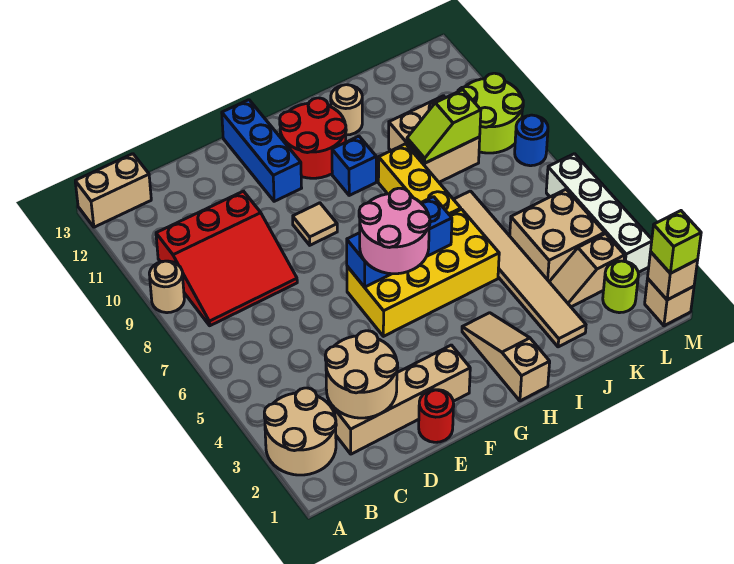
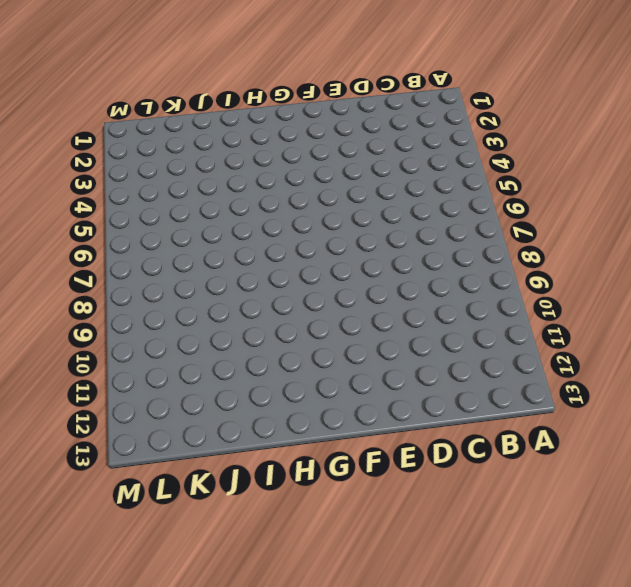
none -> tan round brick A2:B3 level 1
none -> tan round brick A9 level 1
none -> tan brick A13:B13 level 1

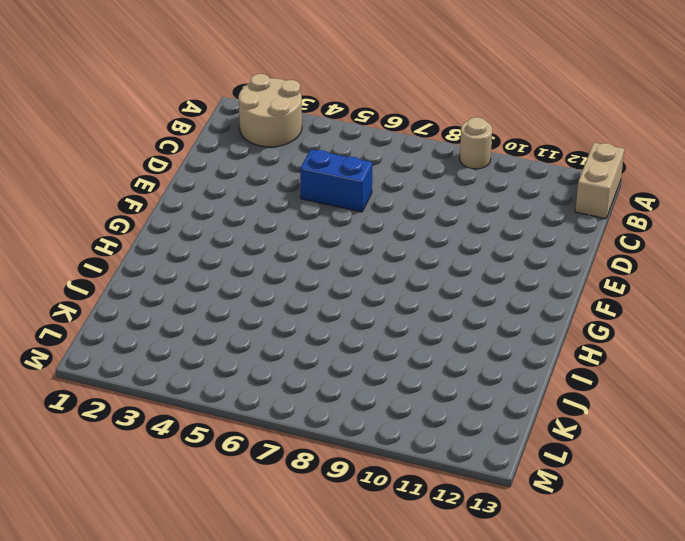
blue brick D5:D6 level 1 -> none
none -> red slope B8:D10 level 1 top 10
none -> tan brick C2:F2 level 1
none -> red round brick E1 level 1

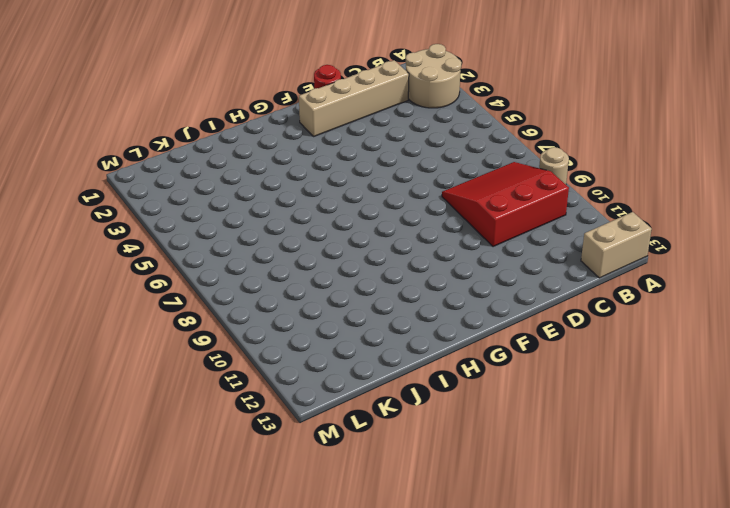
none -> yellow brick F5:I6 level 1
none -> tan tile F9 level 1
none -> blue brick F11:F13 level 1

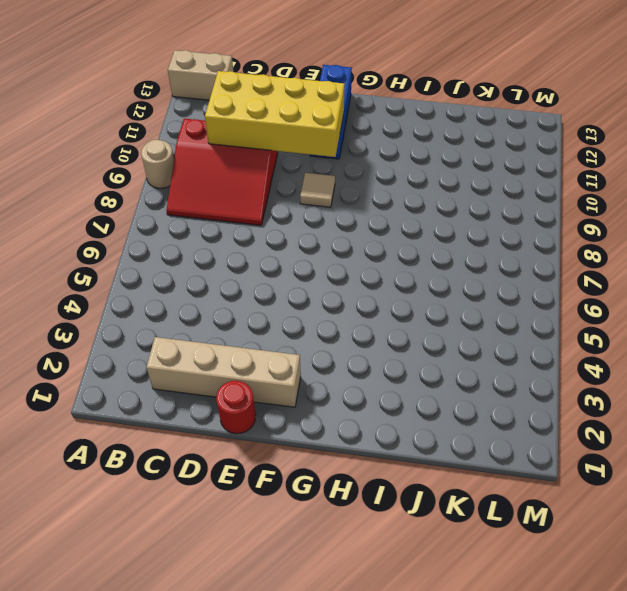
yellow brick C10:F11 level 2 -> yellow brick F5:I6 level 1
none -> tan round brick A2:B3 level 1
none -> red round brick G11:H12 level 1
none -> tan slope H1:H3 level 1 top 1

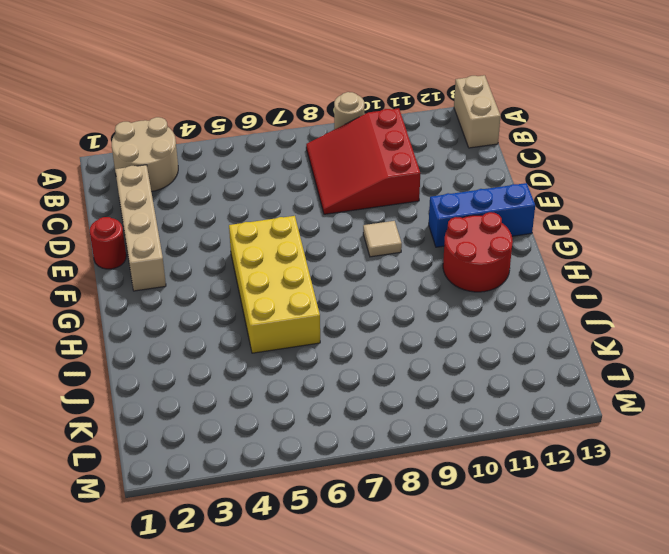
none -> tan slope H1:H3 level 1 top 1
none -> blue brick H10 level 1
none -> yellow brick I7:I9 level 1

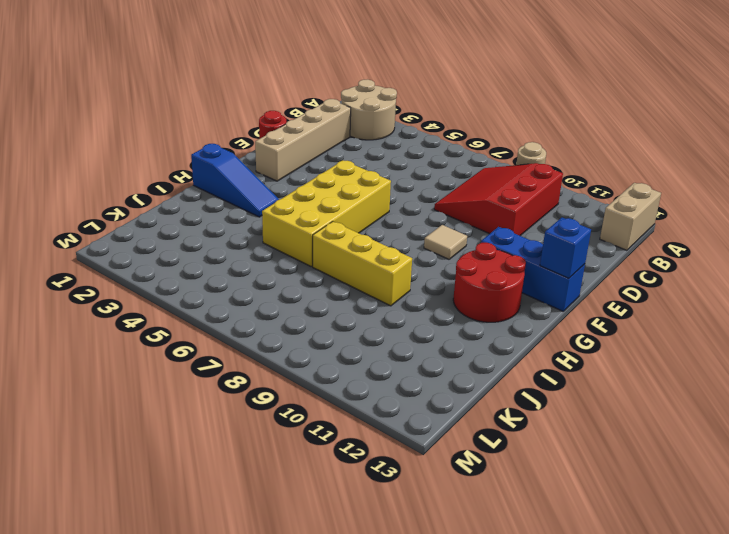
blue brick F13 level 2 -> blue brick H10 level 1
blue slope H1:H3 level 1 top 1 -> tan slope H1:H3 level 1 top 1
none -> tan round brick I12 level 1
none -> tan tile J2:J7 level 1
none -> tan brick J9:K10 level 1

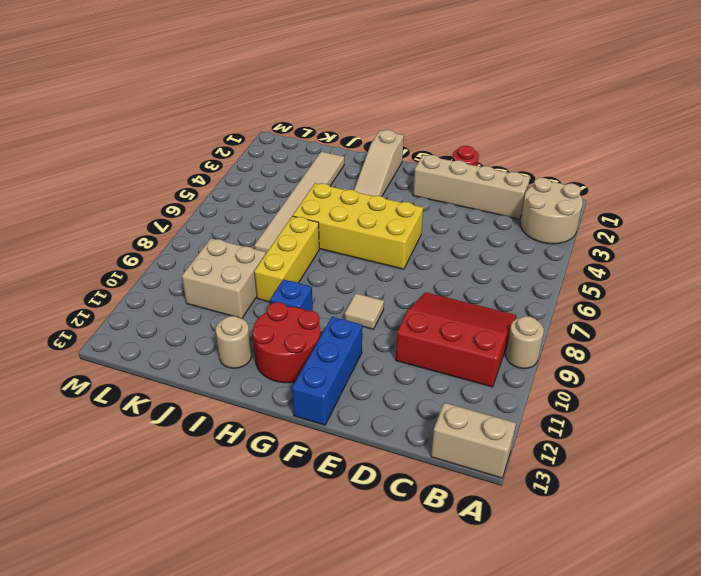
none -> tan slope K3:L3 level 1 top L
none -> tan brick K4:L5 level 1
none -> lime round brick L2 level 1

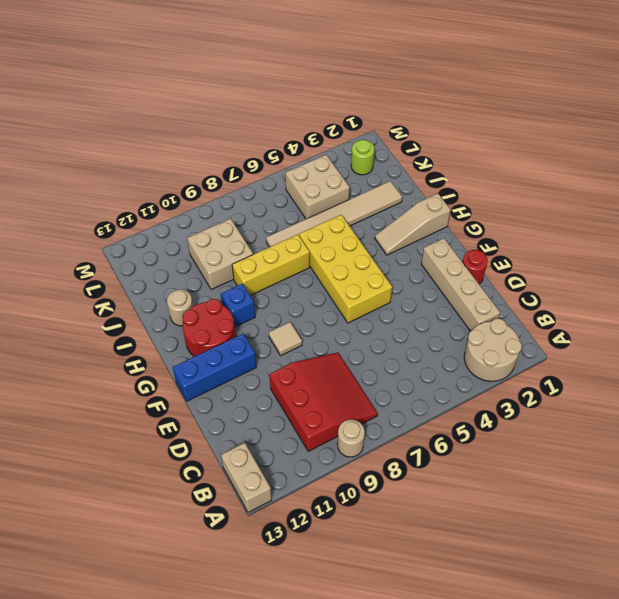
none -> tan slope K3:L3 level 1 top L
none -> lime round brick L9:M10 level 1
none -> tan brick M1 level 1

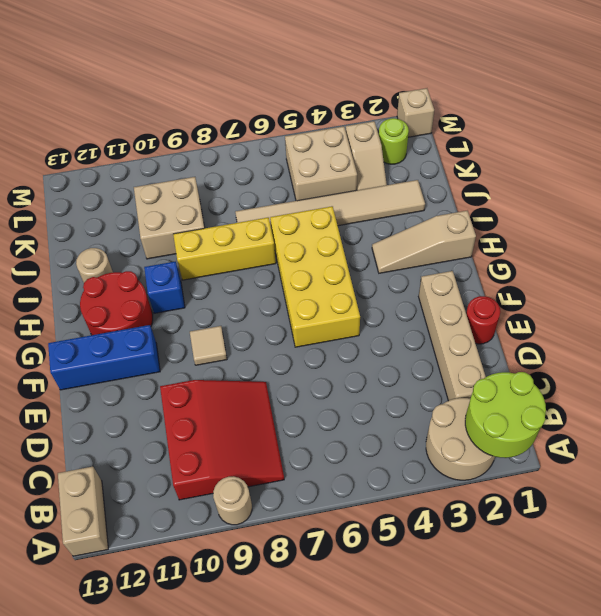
lime round brick A1:B2 level 2 -> lime round brick L9:M10 level 1
none -> white brick M3:M6 level 1
none -> blue round brick M8 level 1
none -> tan round brick C2:D3 level 2

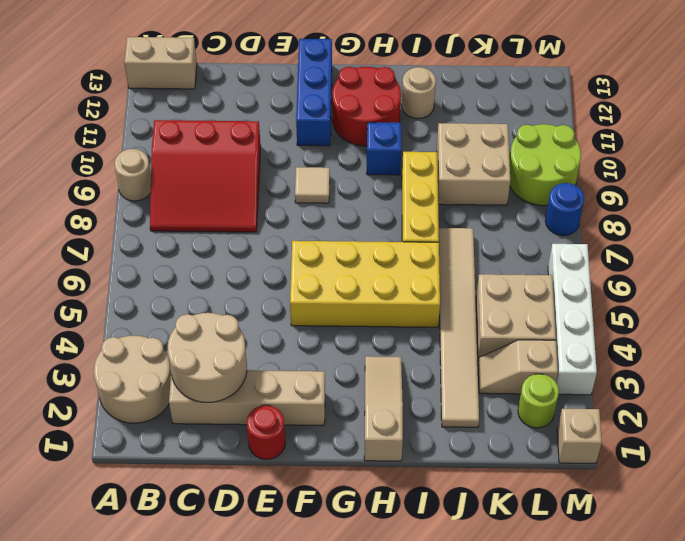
none -> blue brick F6:H6 level 2
none -> lime slope J9:K9 level 2 top K
none -> tan brick M1 level 2

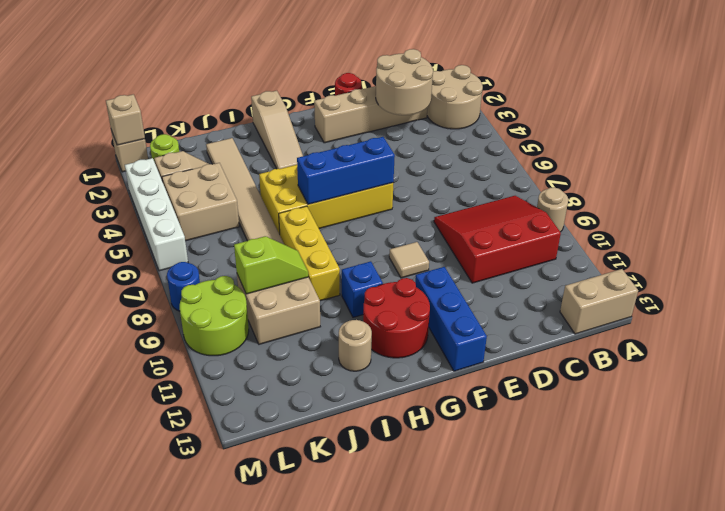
none -> pink round brick F5:G6 level 3
none -> lime brick M1 level 3

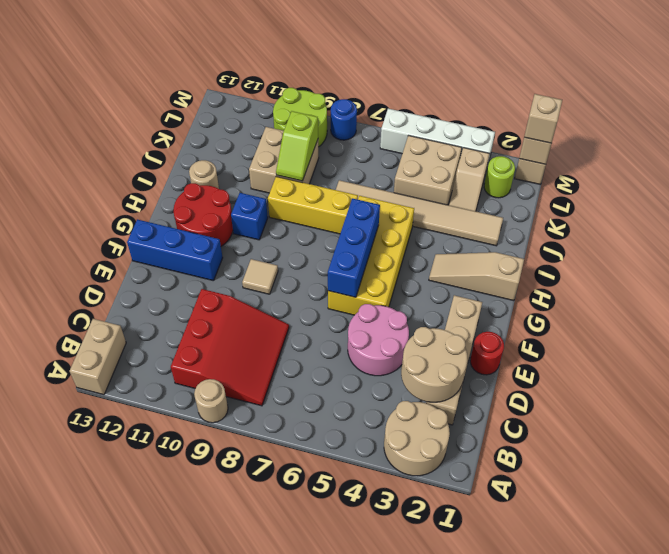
pink round brick D4:E5 level 1 -> pink round brick F5:G6 level 3
tan brick M1 level 3 -> lime brick M1 level 3

